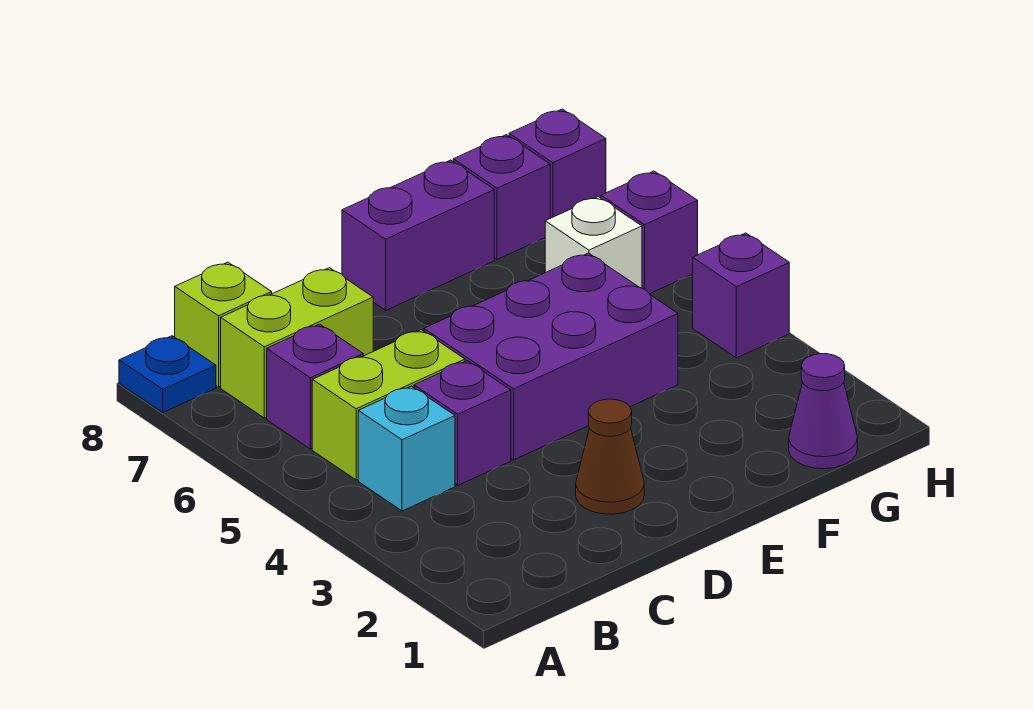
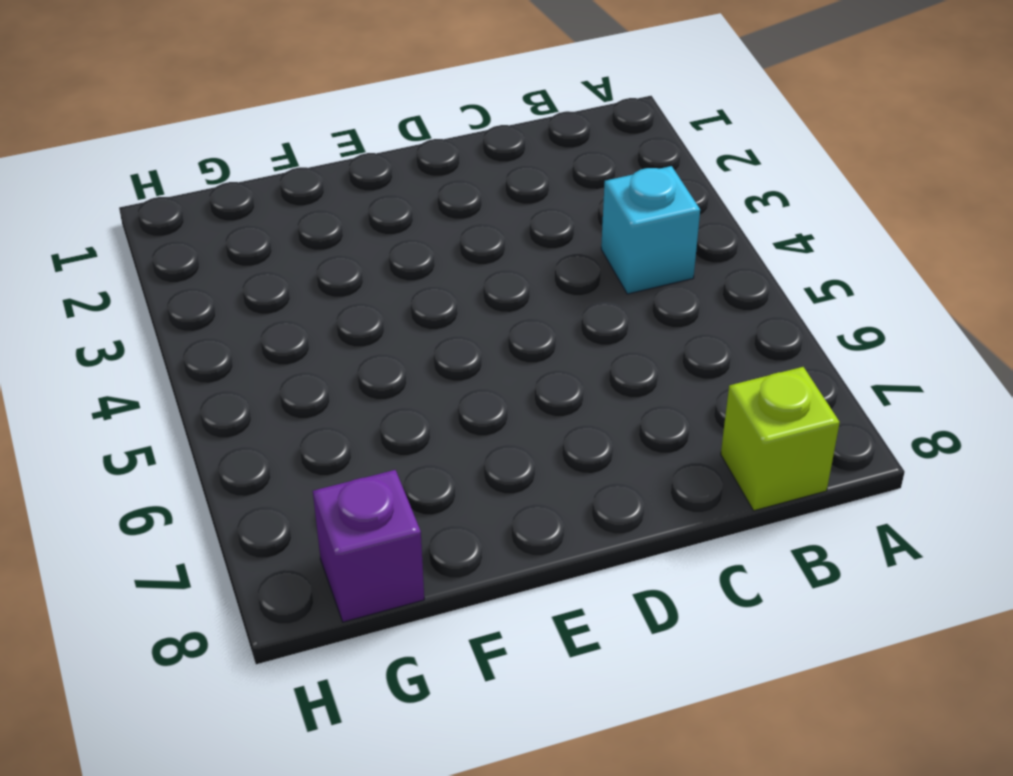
none -> blue plate A8 level 1
none -> lime brick B5:C5 level 1
none -> purple brick B6 level 1

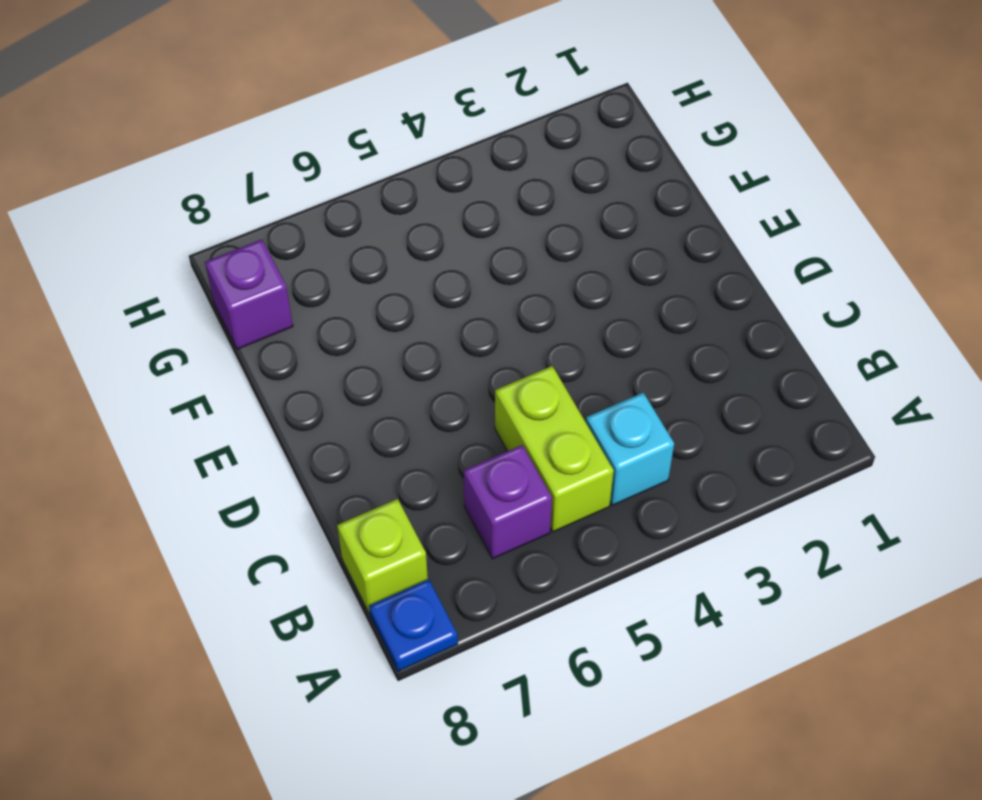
none -> lime brick B7:C7 level 1
none -> purple brick C4 level 1
none -> brown cone D2 level 1

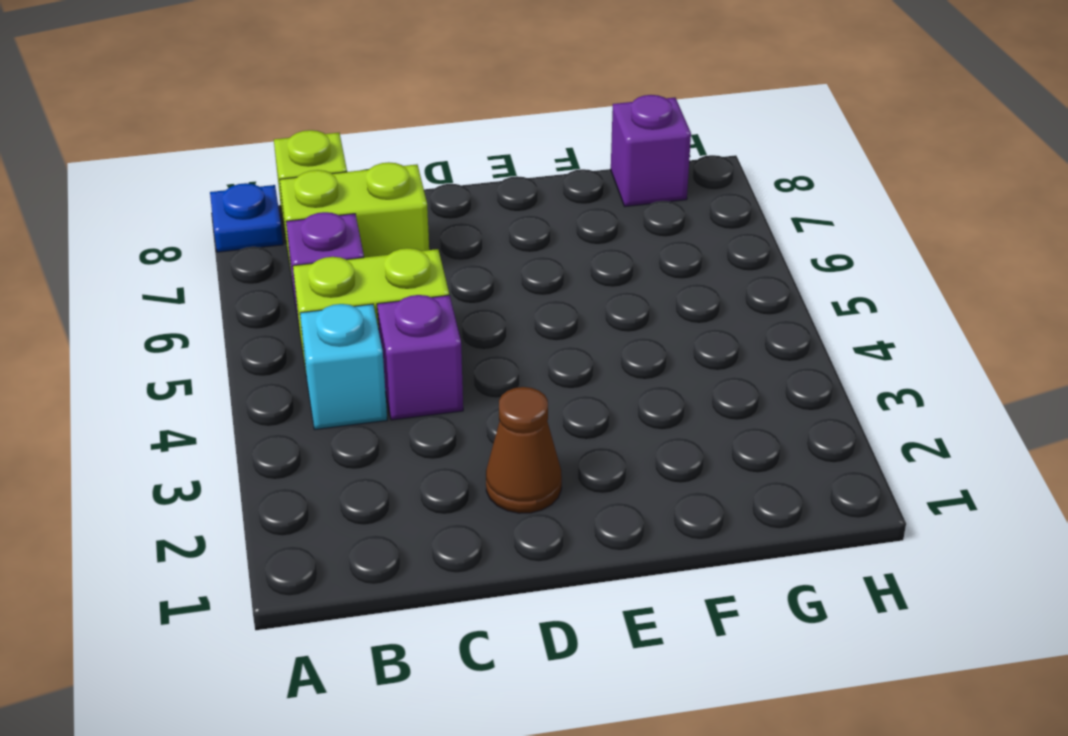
none -> purple brick D4:F5 level 1
none -> purple brick E8:F8 level 1
none -> purple cone G1 level 1

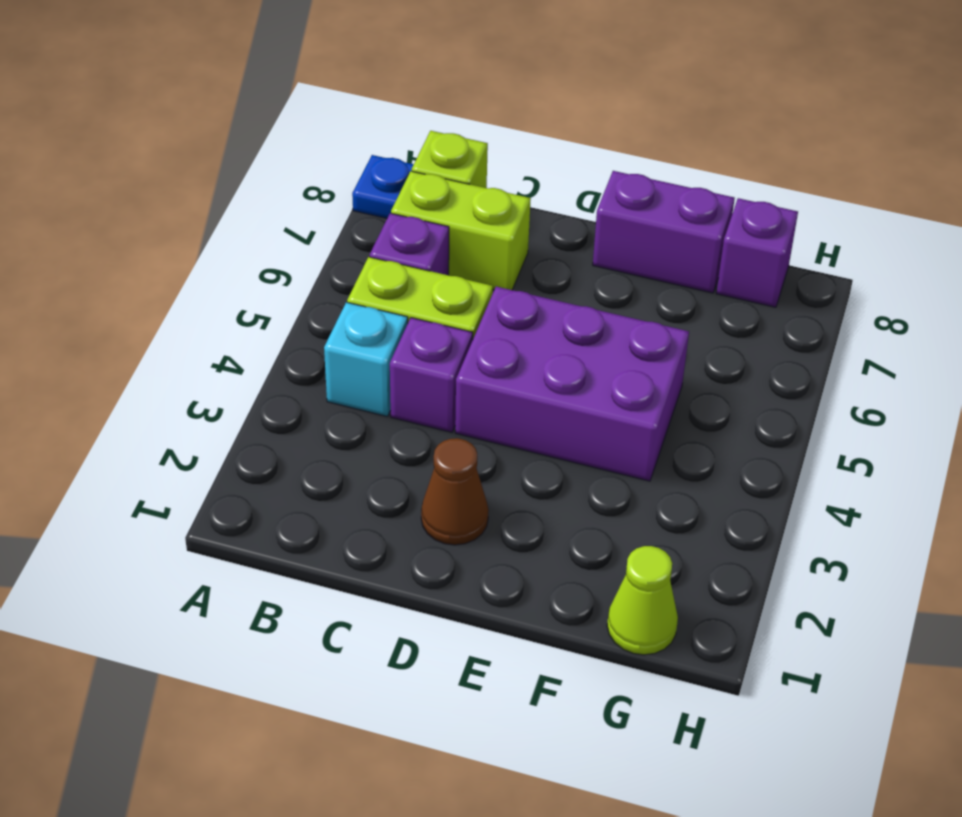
lime cone G1 level 1 -> purple cone G1 level 1
none -> white brick G6 level 1
none -> purple brick H4 level 1
none -> purple brick H6 level 1

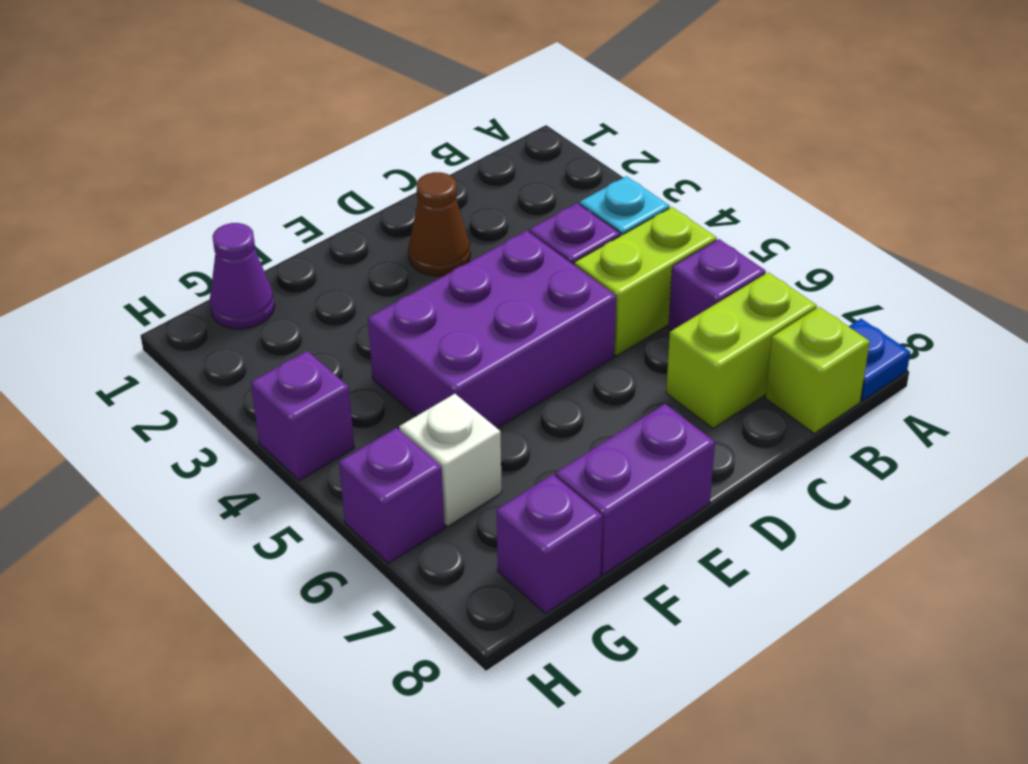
none -> purple brick H8 level 1

